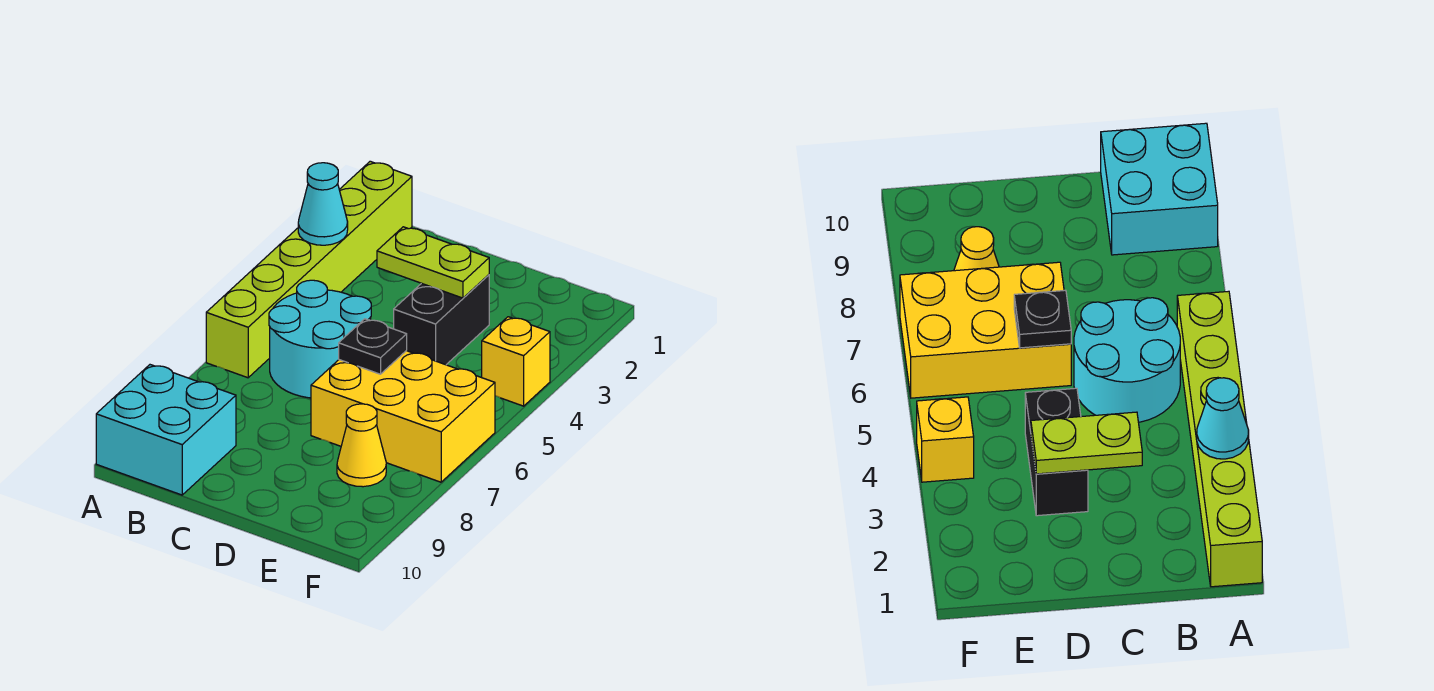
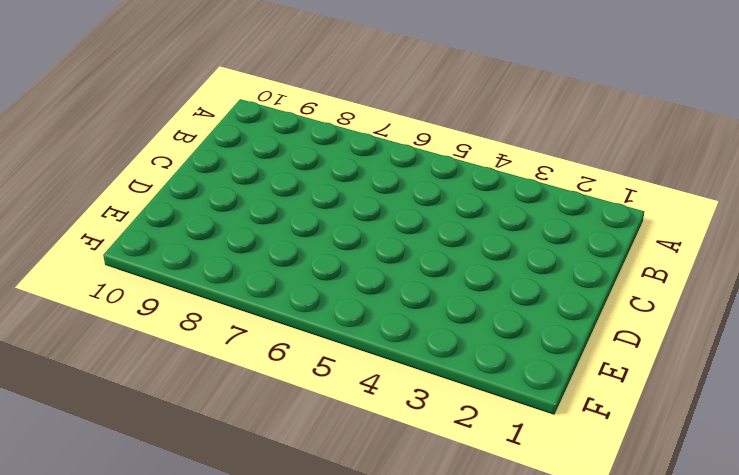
none -> lime brick A1:A6 level 1
none -> cyan brick A9:B10 level 1

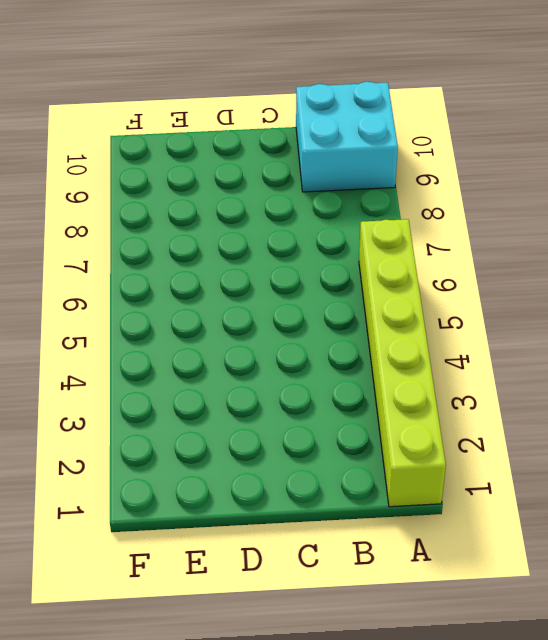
none -> cyan round brick B5:C6 level 1
none -> black brick D3:D4 level 1

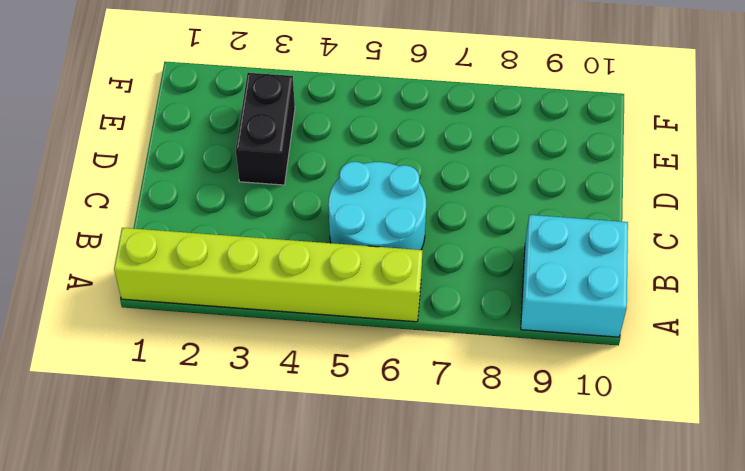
black brick D3:E3 level 1 -> black brick D3:D4 level 1
none -> yellow brick D6:F7 level 1
none -> yellow cone E8 level 1

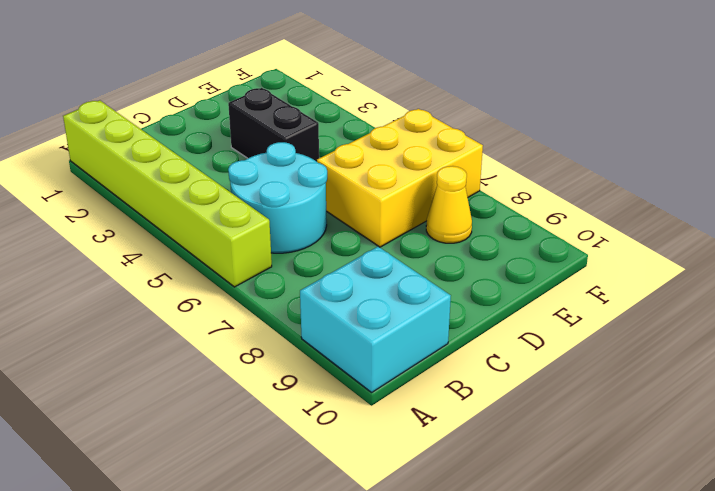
none -> yellow brick F4 level 1
none -> cyan cone A3 level 2

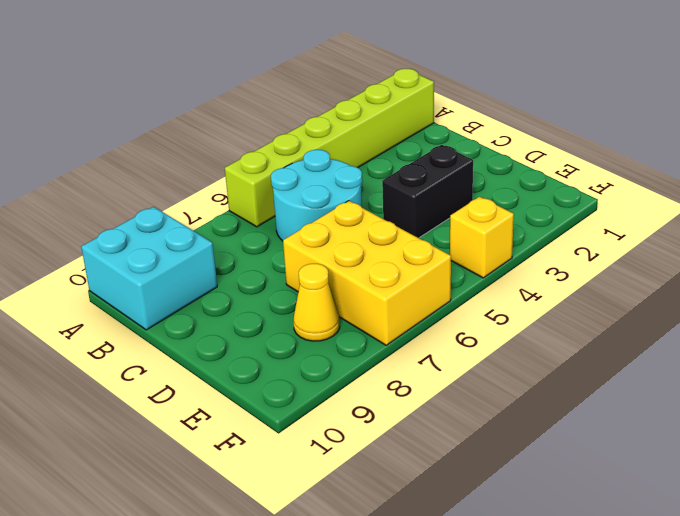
none -> cyan cone A3 level 2
none -> lime plate C3:D3 level 2

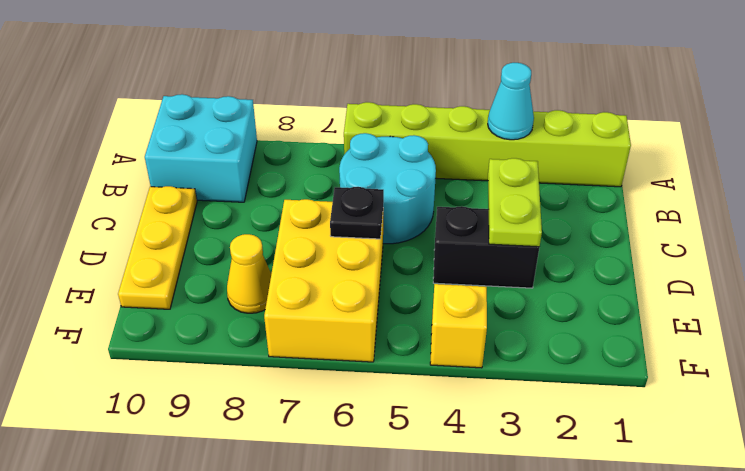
yellow plate C10:E10 level 1 -> none

